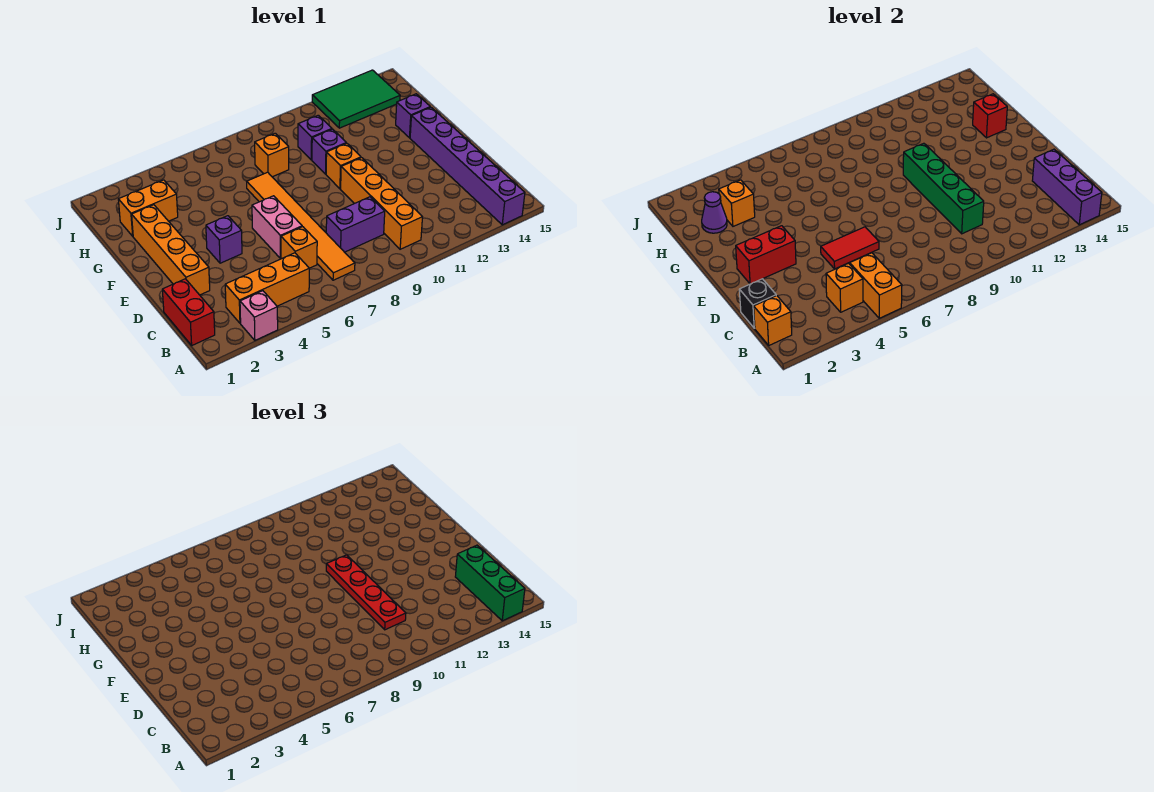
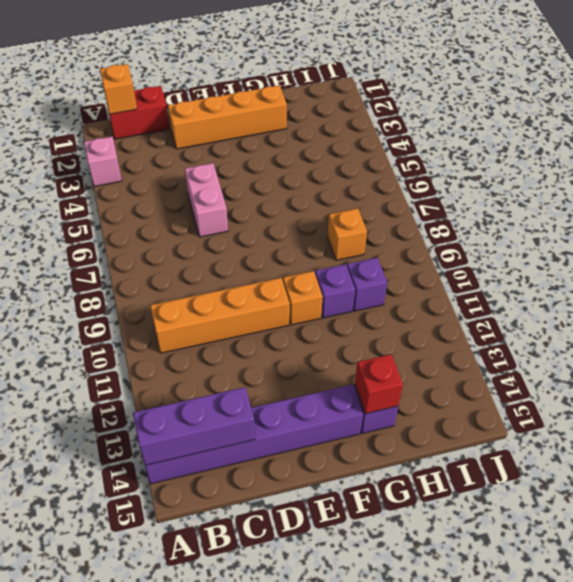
pink brick D5:D6 level 1 -> pink brick D6:E6 level 1
none -> orange brick B3:B5 level 1
none -> orange tile B7:G7 level 1
none -> orange brick C6 level 1
none -> purple brick C8:C9 level 1

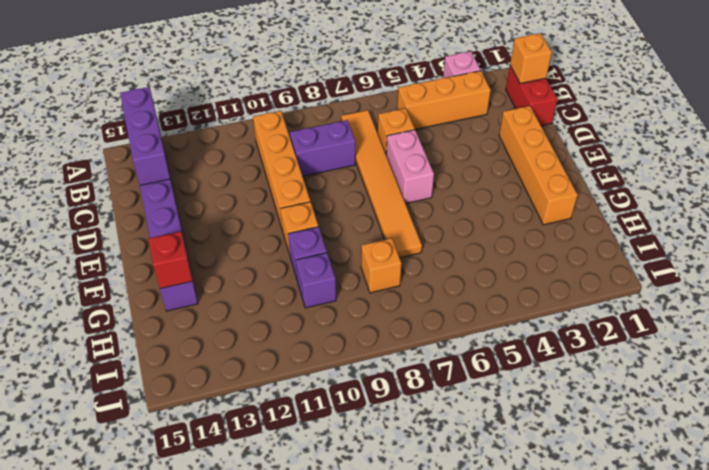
none -> purple brick E4 level 1
none -> orange brick H2:H3 level 1
none -> green tile I12:J14 level 1
none -> orange brick A5:B5 level 2

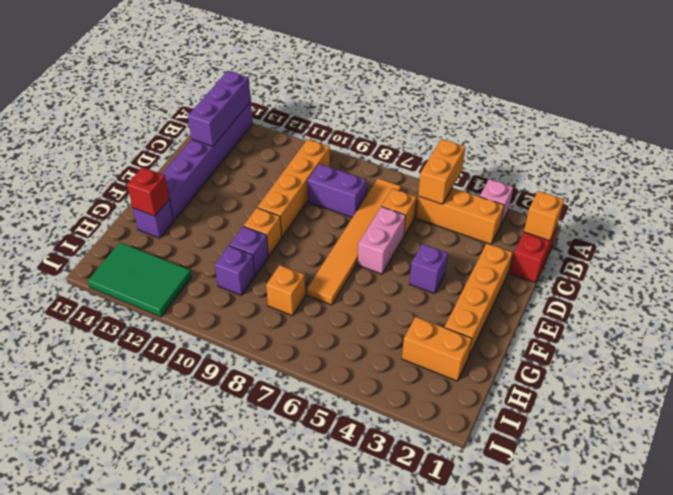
none -> orange brick B4 level 2
none -> black brick C1 level 2
none -> green brick C10:F10 level 2
none -> red tile D5:D6 level 2

